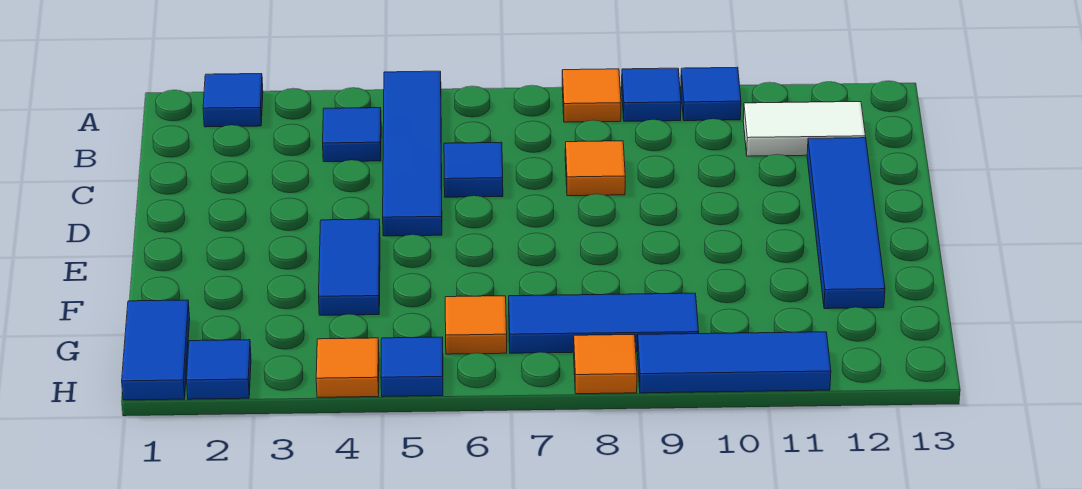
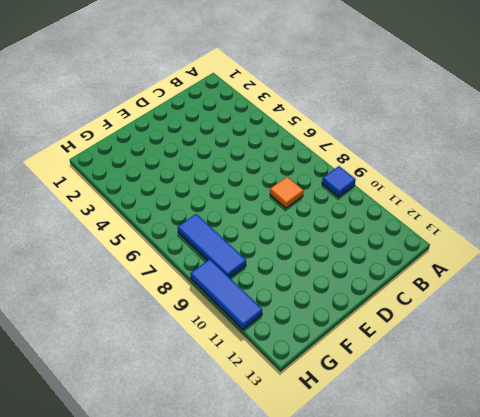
none -> blue tile A2 level 1
none -> blue tile A5:D5 level 1
none -> orange tile A8 level 1

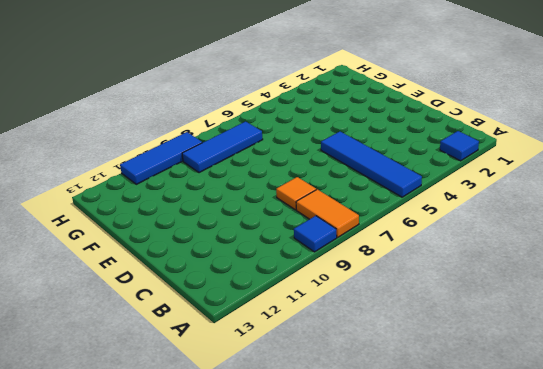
orange tile A8:B8 level 1 -> orange tile A8 level 1
none -> blue tile A10 level 1
none -> blue tile B4 level 1
none -> white tile B11:B12 level 1

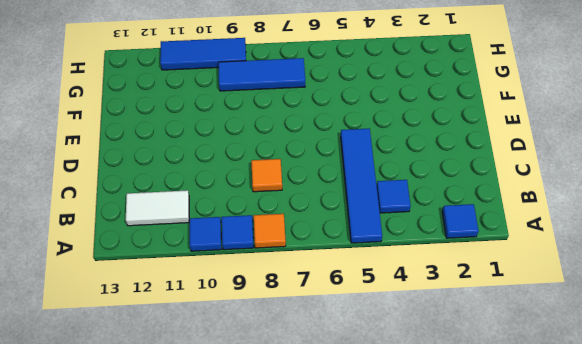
none -> blue tile C6 level 1
none -> blue tile C12:F12 level 1
none -> blue tile E4:F4 level 1

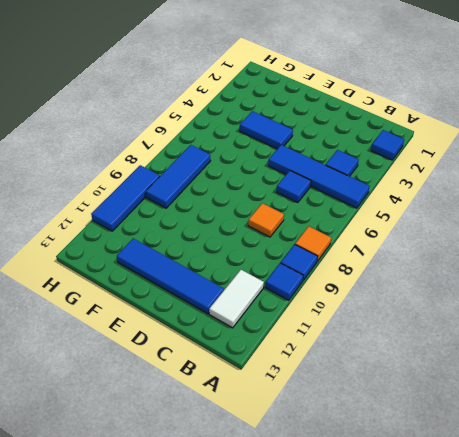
none -> blue tile G1:H1 level 1
none -> orange tile G6 level 1
none -> blue tile H2 level 1

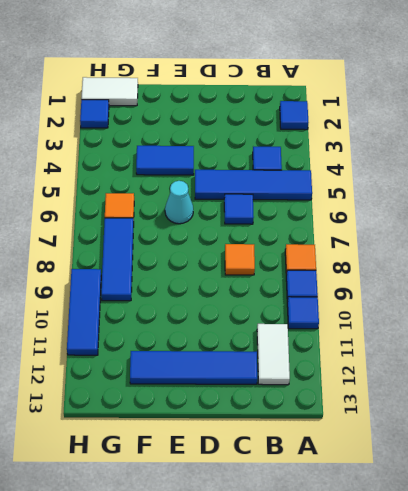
cyan cone E6 level 1 -> none
white tile G1:H1 level 1 -> blue tile G1:H1 level 1
none -> orange tile H4 level 1
none -> blue tile H5 level 1
none -> orange tile H8 level 1

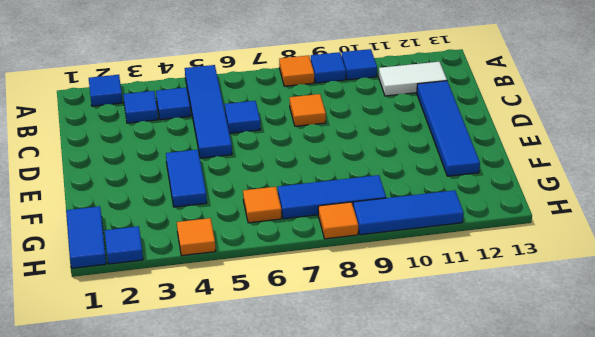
blue tile B3 level 1 -> blue tile H5 level 1

